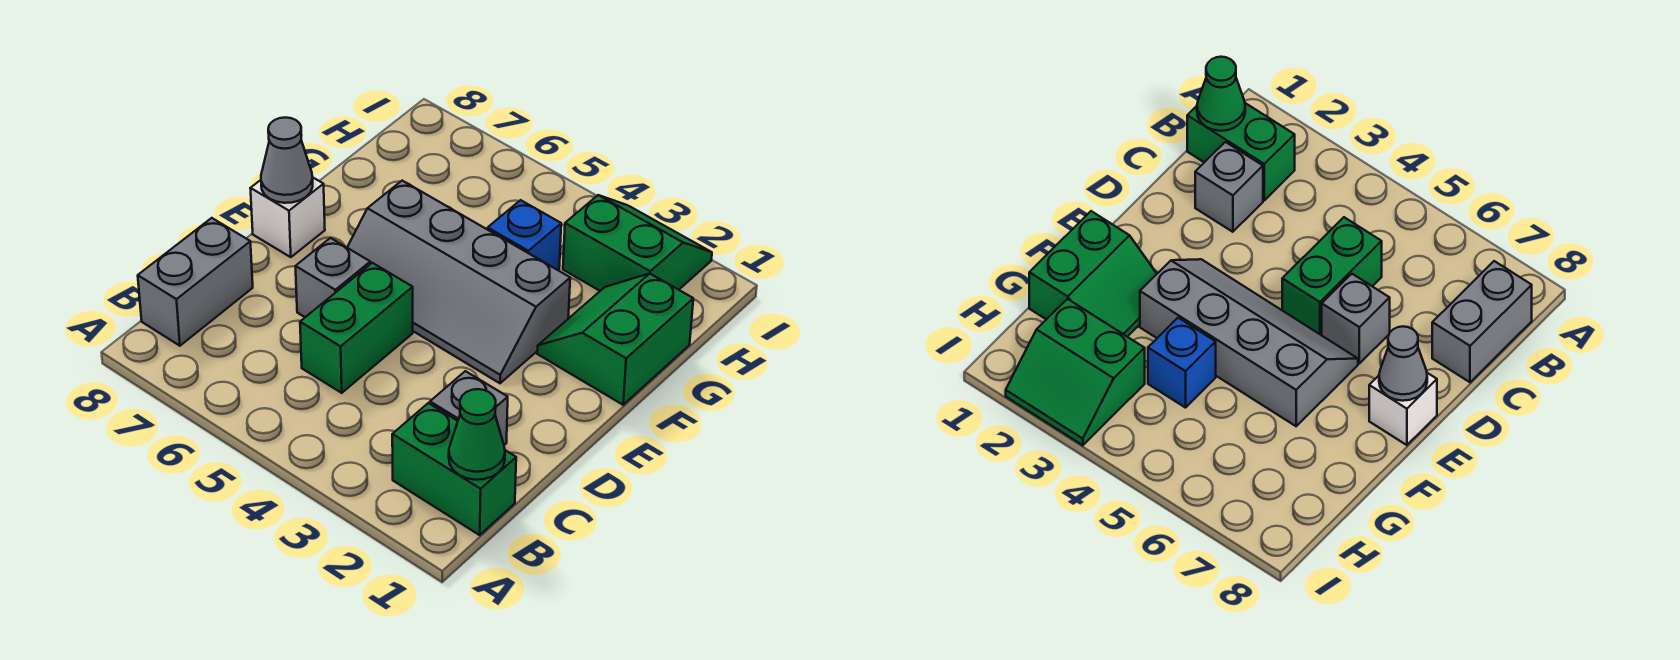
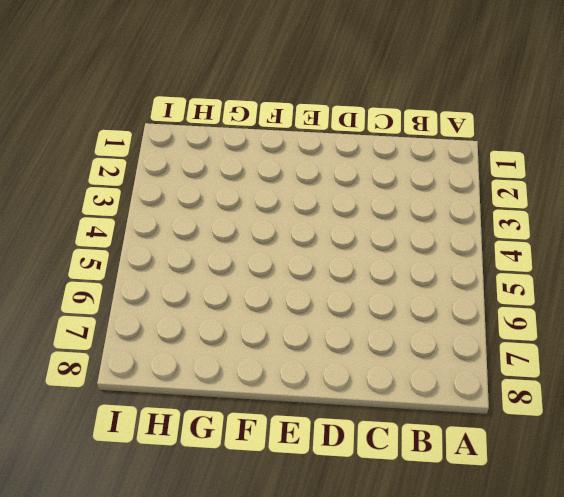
none -> green brick B1:B2 level 1
none -> grey brick B8:C8 level 1
none -> grey brick C2 level 1

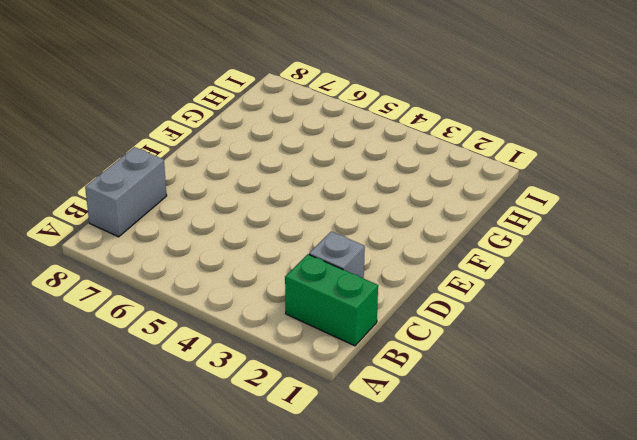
none -> green brick C5:D5 level 1
none -> grey brick D6 level 1
none -> grey slope E3:F6 level 1 top F

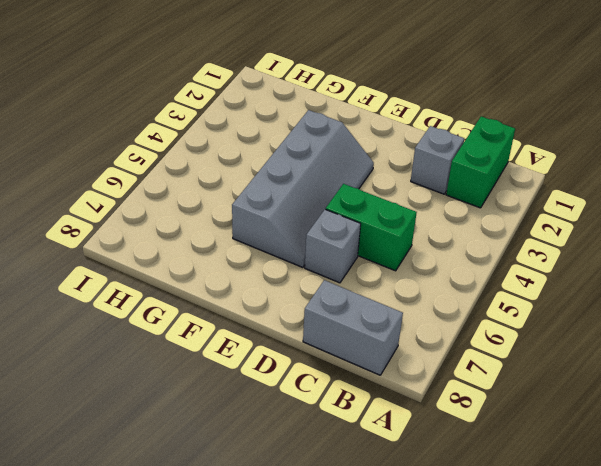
none -> white brick E8 level 1
none -> green slope F1:G2 level 1 top 1
none -> blue brick G4 level 1

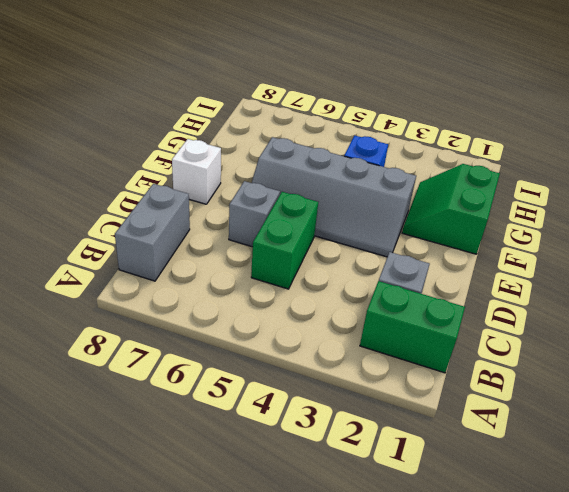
none -> green slope H2:I3 level 1 top H
none -> green cone B1 level 2
none -> grey cone E8 level 2

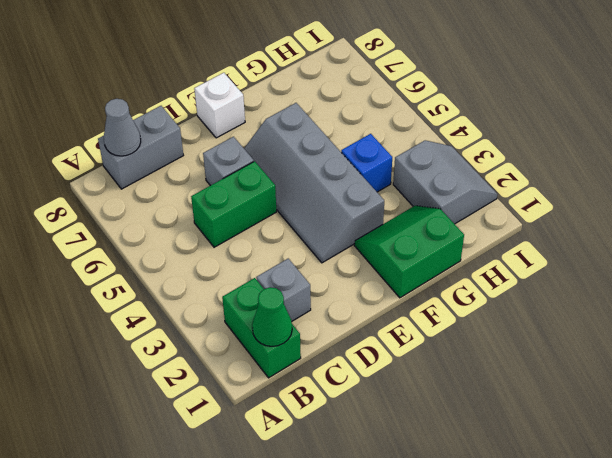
grey cone B8 level 2 -> grey cone E8 level 2
grey slope H2:I3 level 1 top H -> green slope H2:I3 level 1 top H

